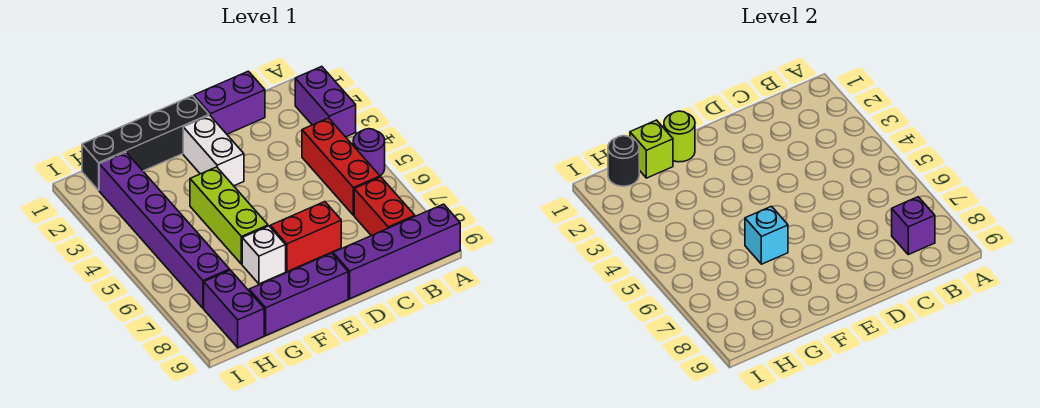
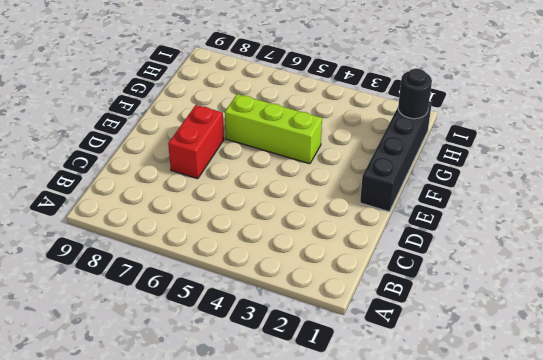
none -> purple brick A2:A3 level 1
none -> purple round brick A5 level 1
none -> purple brick A9:D9 level 1

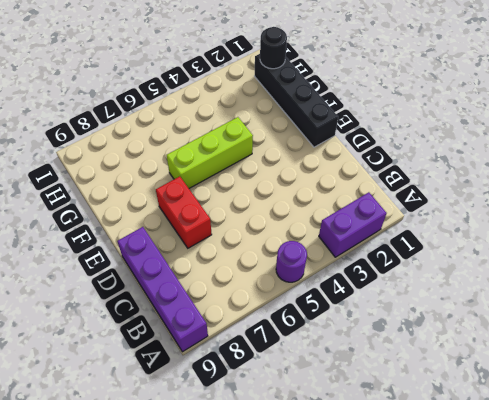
none -> red brick B4:B6 level 1
none -> red brick B7:B8 level 1
none -> purple brick C1:D1 level 1

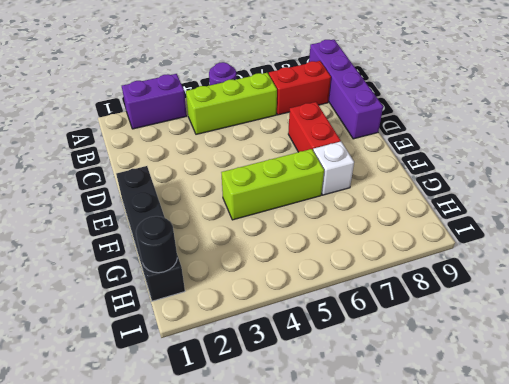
lime brick B4:B6 level 1 -> red brick B4:B6 level 1
none -> purple brick C1:D1 level 1
none -> white brick E2:E3 level 1
none -> purple brick E9:G9 level 1

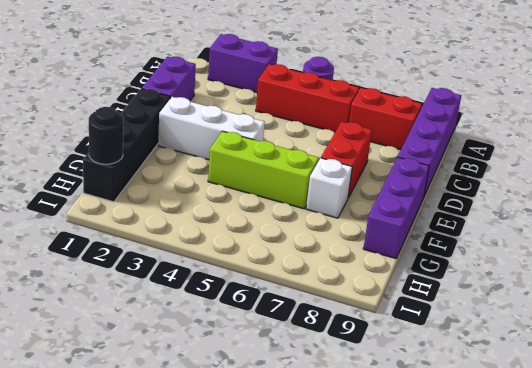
white brick E2:E4 level 1 -> white brick E2:E3 level 1
none -> purple brick H2:H7 level 1
none -> purple brick H8:H9 level 1
none -> purple brick B8 level 2

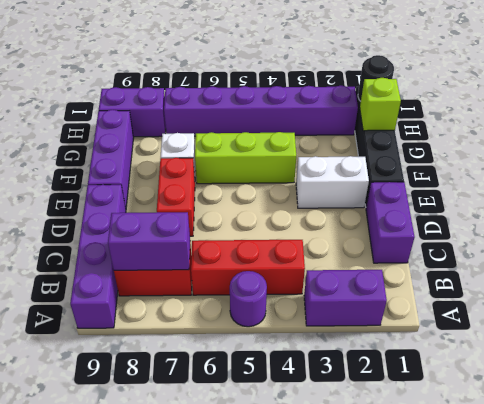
purple brick B7:B8 level 2 -> purple brick B8 level 2
none -> lime round brick F1 level 2
none -> cyan brick F6 level 2

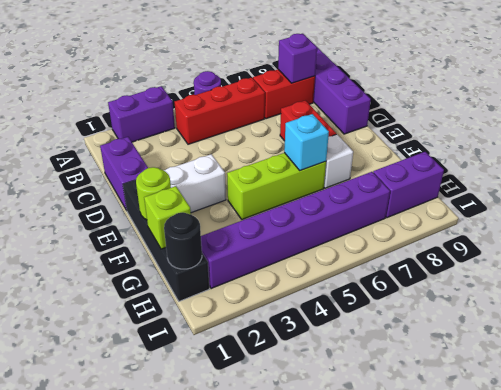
none -> purple brick E9:G9 level 1

